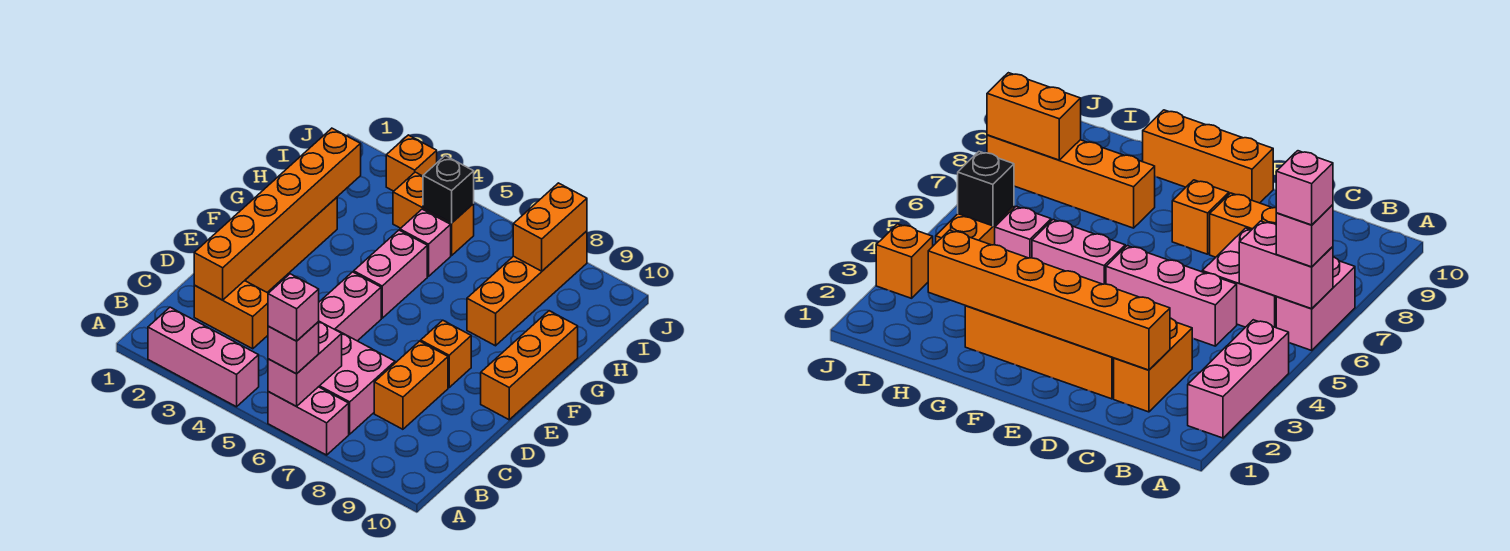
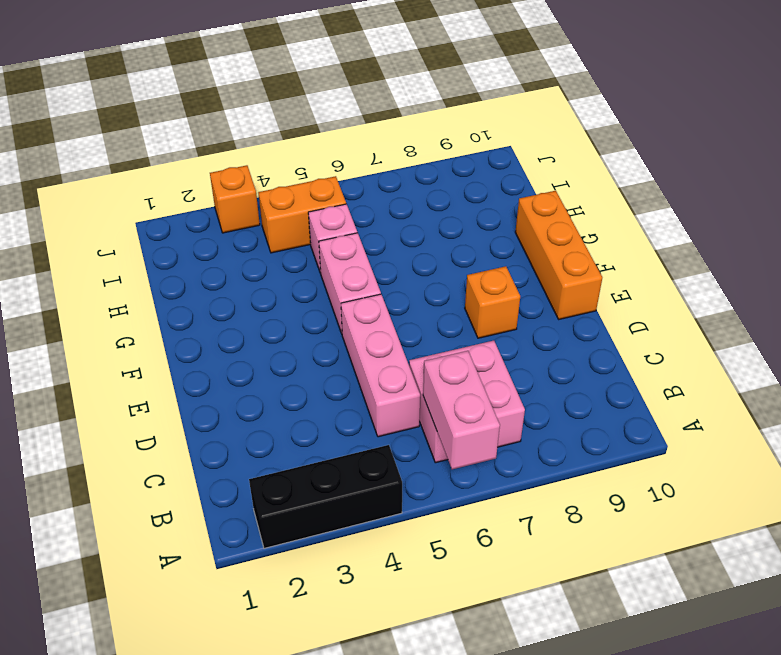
black brick A2:A4 level 1 -> pink brick A2:A4 level 1
none -> pink brick A6:A7 level 1
none -> orange brick C2:C3 level 1
none -> orange brick C8:D8 level 1

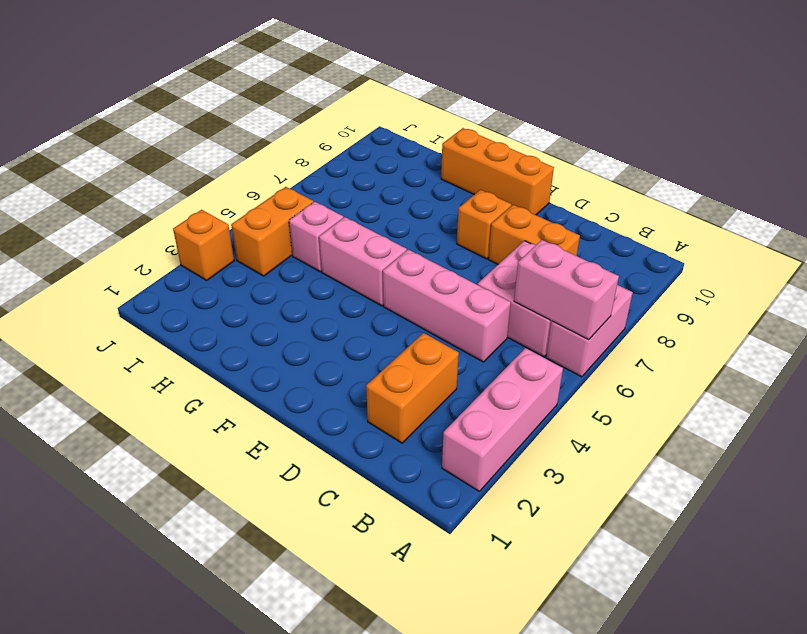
none -> orange brick D2:G2 level 1
none -> orange brick G8:J8 level 1
none -> orange brick C2:H2 level 2

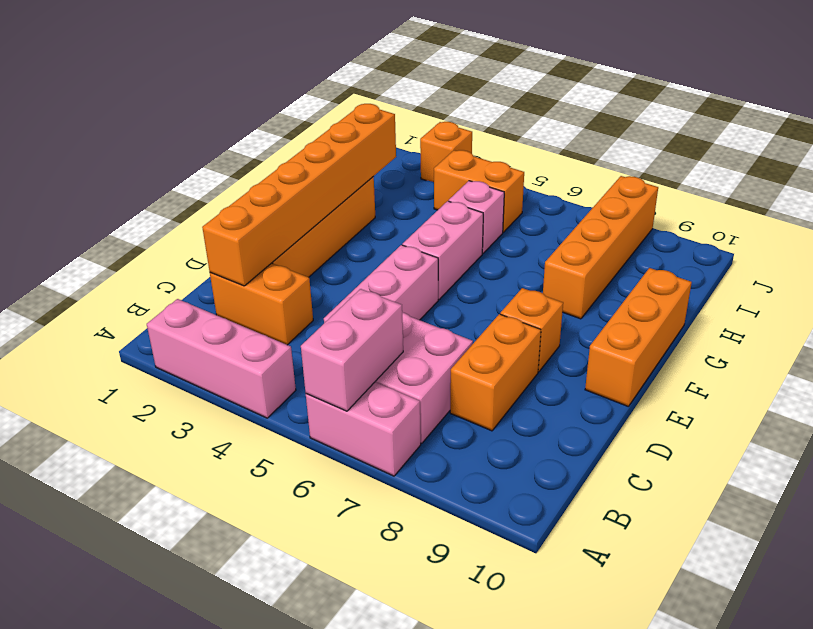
none -> black brick I5 level 2
none -> orange brick I8:J8 level 2
none -> pink brick A6 level 3

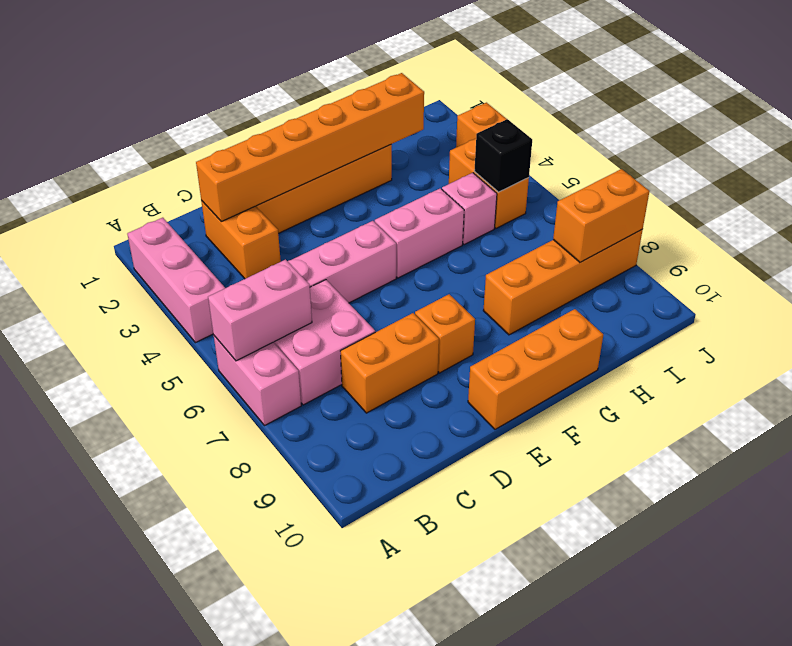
none -> pink brick A6 level 3
none -> pink brick A6 level 4

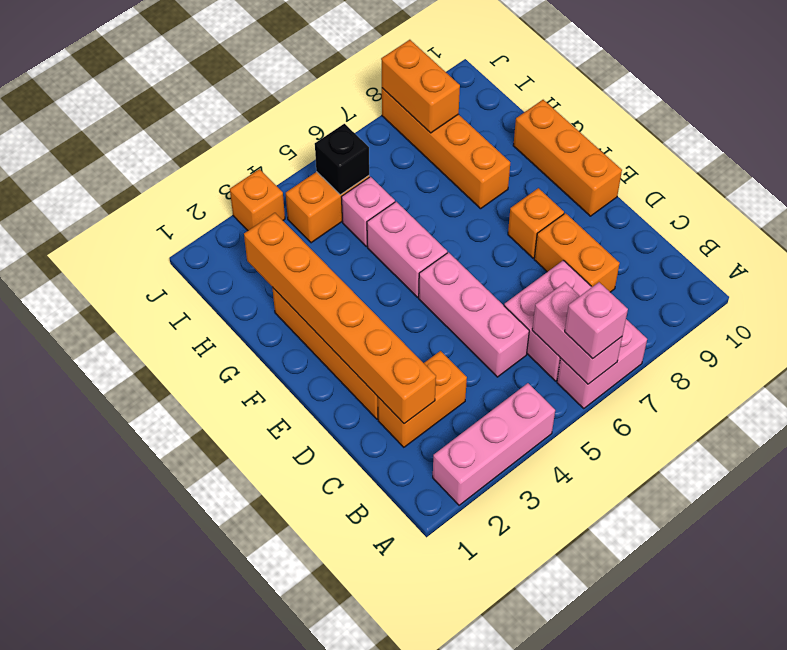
none -> pink brick A6 level 4

